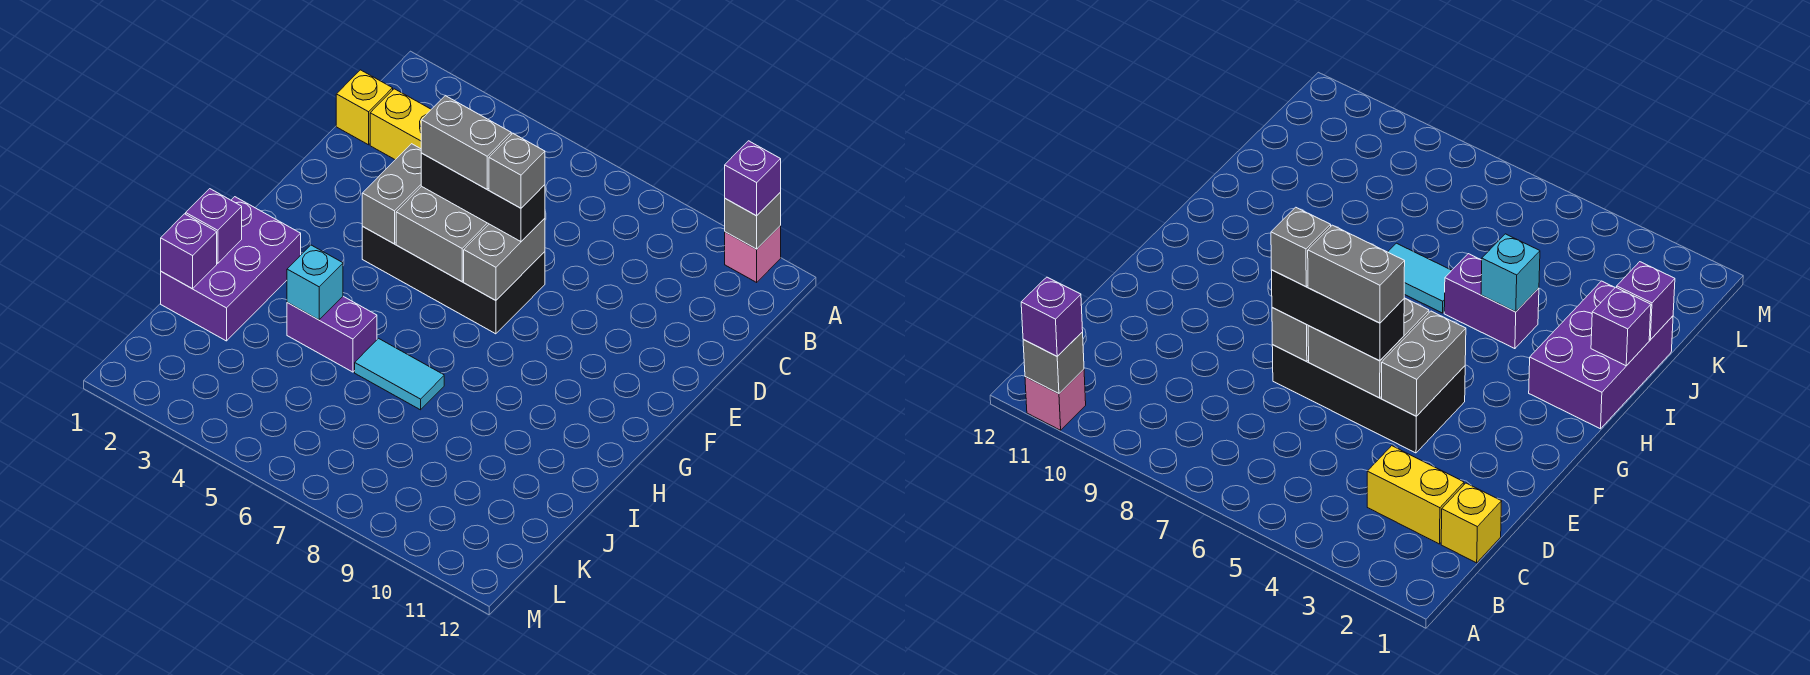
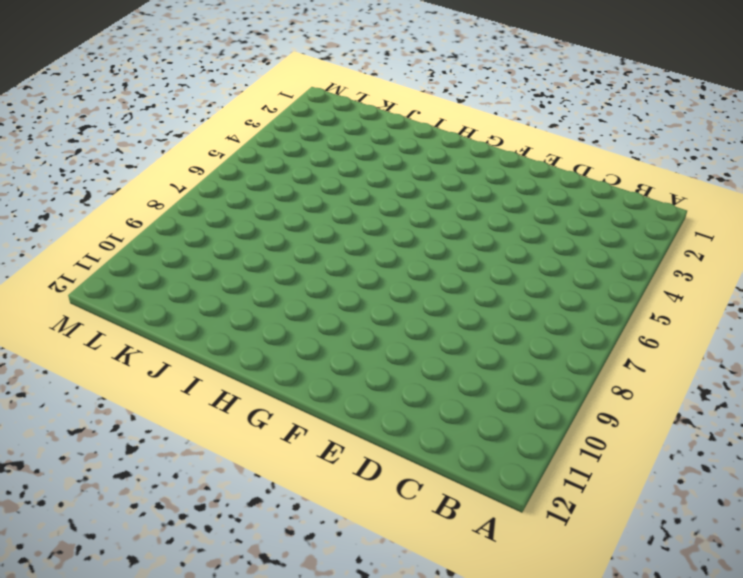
none -> pink brick A11 level 1
none -> yellow brick C1 level 1
none -> yellow brick C2:C3 level 1

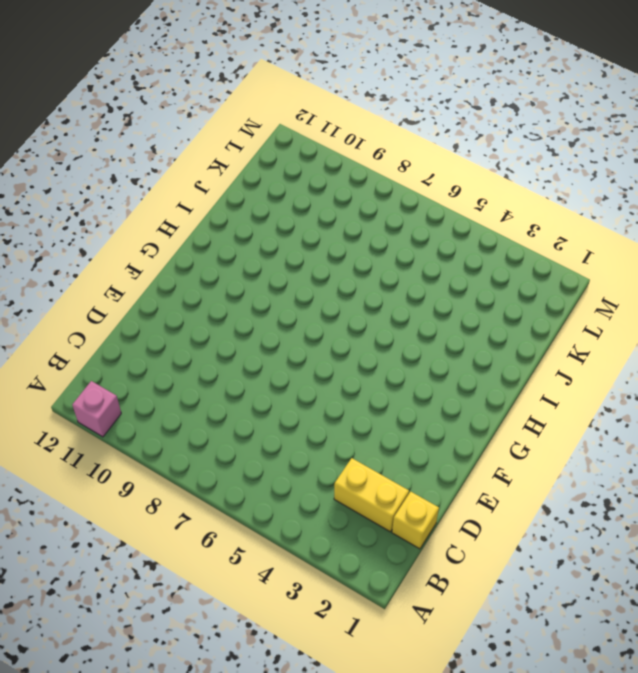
none -> black brick E4:F7 level 1
none -> purple brick H1:J2 level 1
none -> purple brick I4:I5 level 1

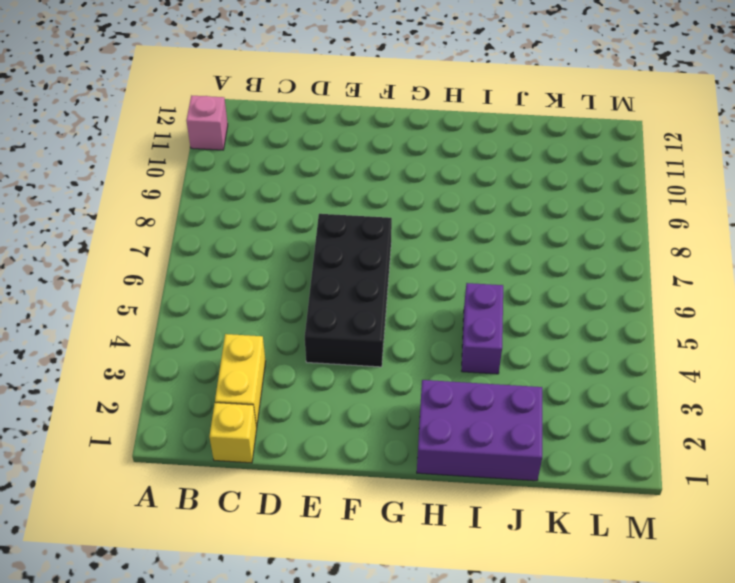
none -> cyan tile I6:I7 level 1
none -> grey brick A11 level 2
none -> grey brick E4:F4 level 2

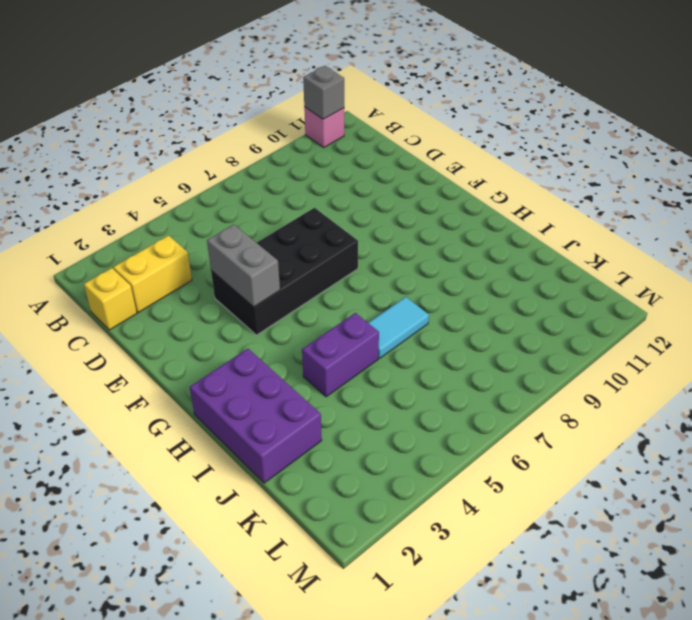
none -> grey brick E5:F6 level 2
none -> grey brick E7:F7 level 2
none -> purple brick I1 level 2

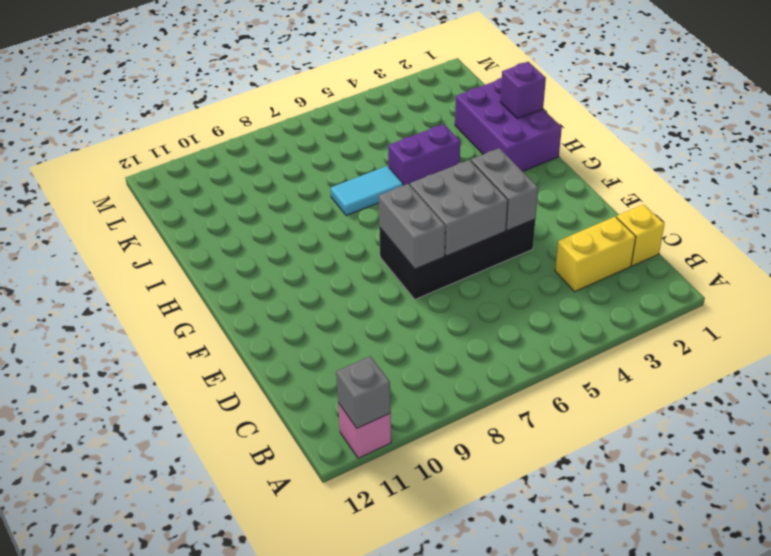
none -> cyan brick I4 level 2
none -> purple brick J1 level 2
none -> purple brick A11 level 3

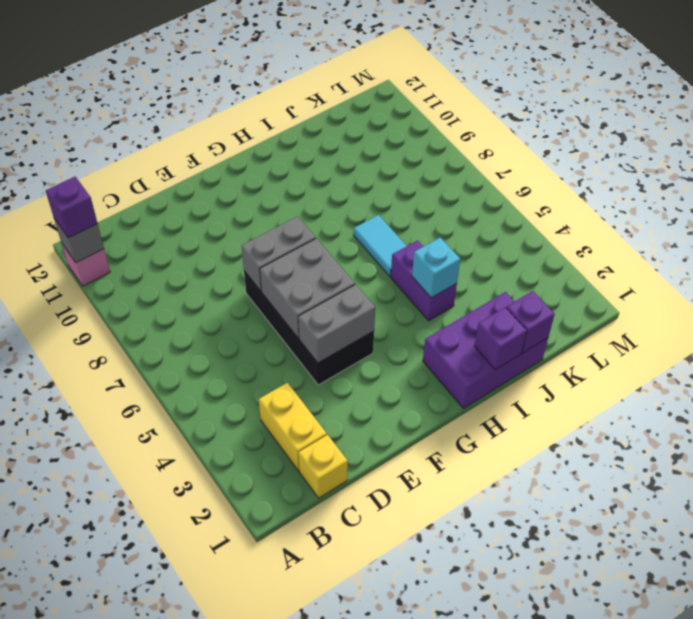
none -> black brick E5:E7 level 3
none -> grey brick E5:E6 level 4
none -> grey brick E7 level 4

